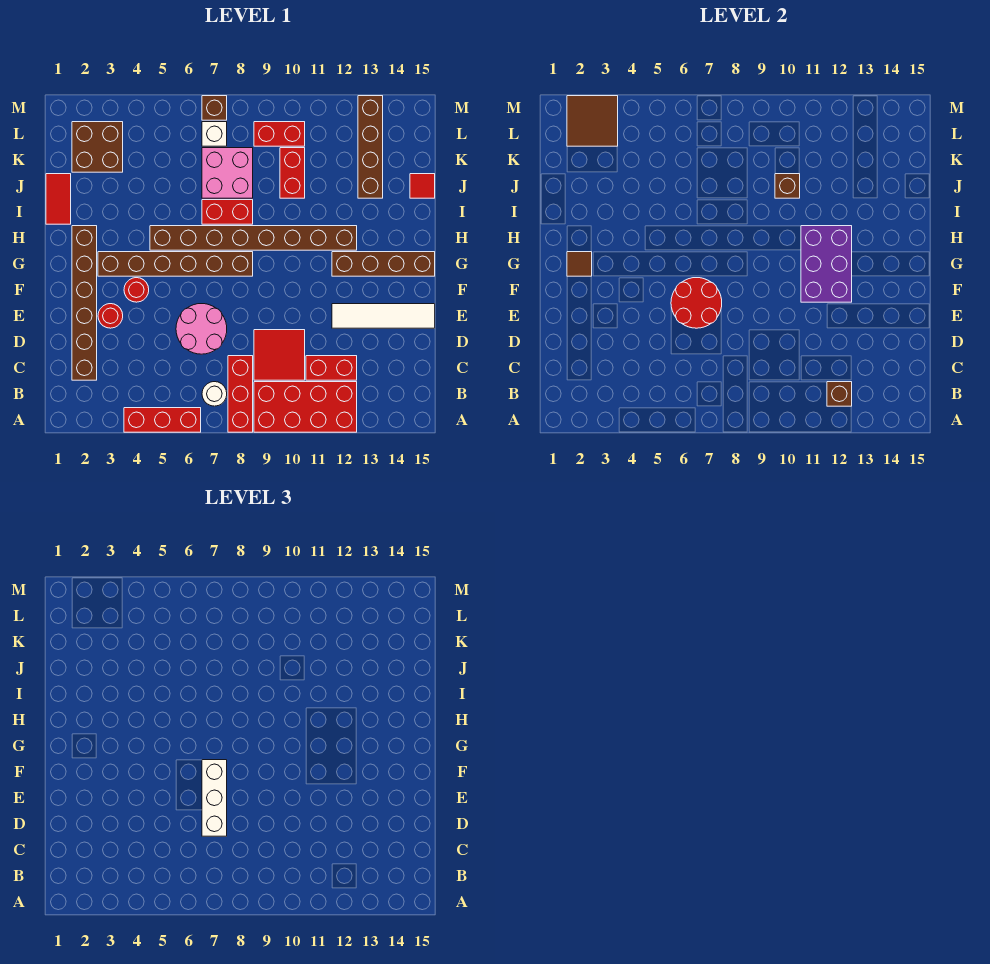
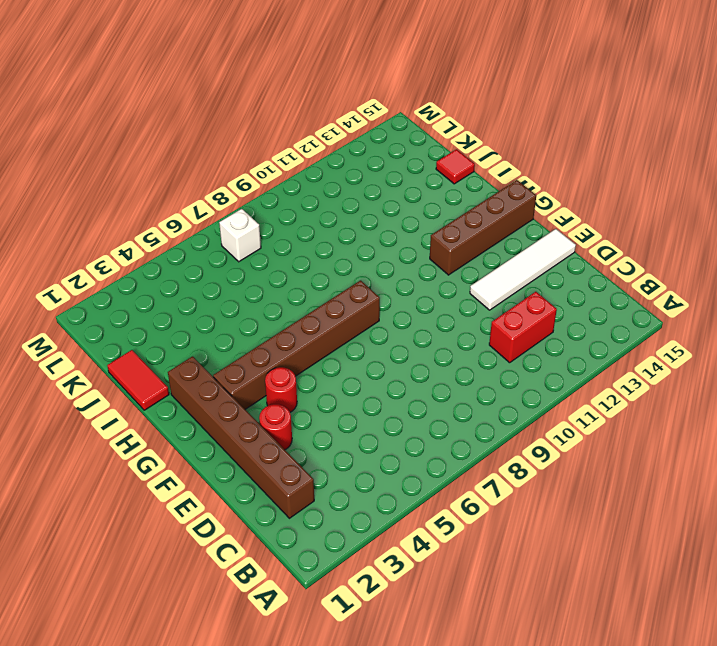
none -> red brick A4:A6 level 1
none -> red brick A8:C8 level 1
none -> red brick A9:B12 level 1
none -> white round brick B7 level 1

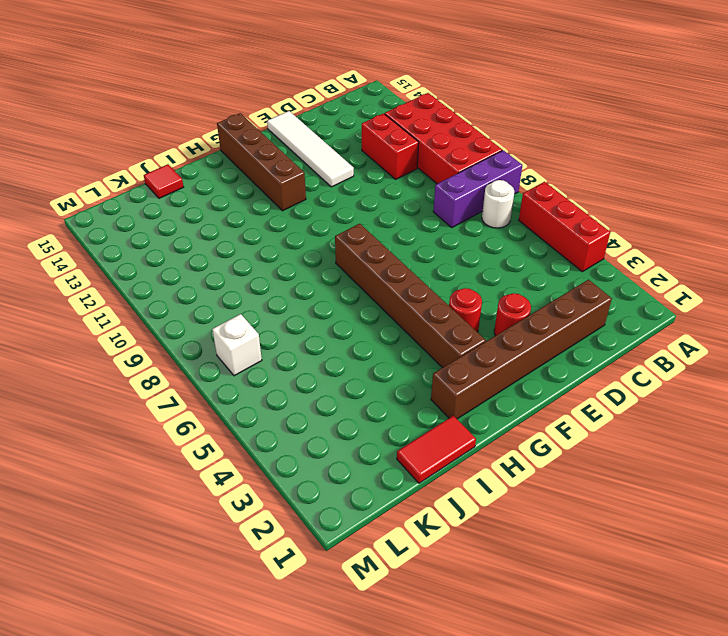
purple brick A8:C8 level 1 -> red brick A8:C8 level 1
none -> red tile C9:D10 level 1
none -> pink round brick D6:E7 level 1
none -> brown brick H5:H12 level 1
none -> red brick I7:I8 level 1

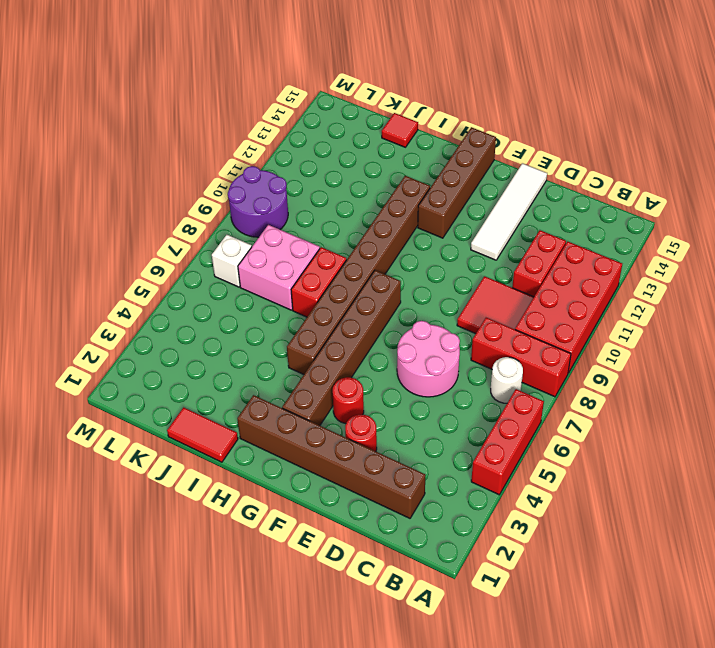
purple round brick L9:M10 level 1 -> red brick L9:L10 level 1
none -> red brick J10:K10 level 1
none -> brown brick J13:M13 level 1
none -> brown brick K2:L3 level 1
none -> brown brick M7 level 1

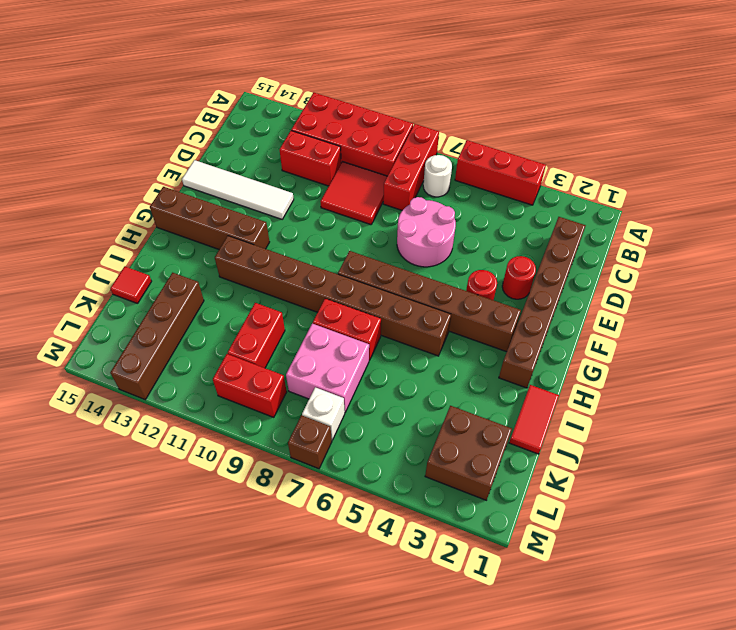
none -> brown brick B12 level 2
none -> red round brick E6:F7 level 2
none -> purple brick F11:H12 level 2
none -> brown tile G2 level 2

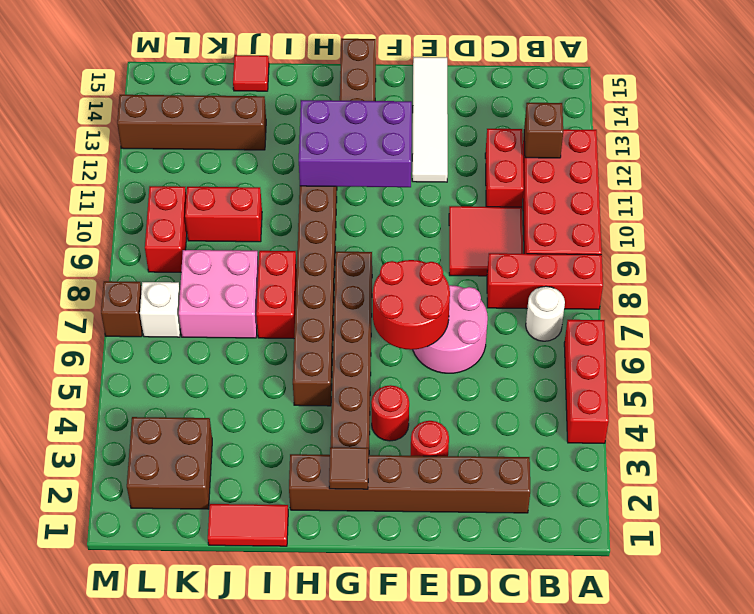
none -> brown brick J10 level 2
none -> brown tile L2:M3 level 2
none -> white brick D7:F7 level 3

